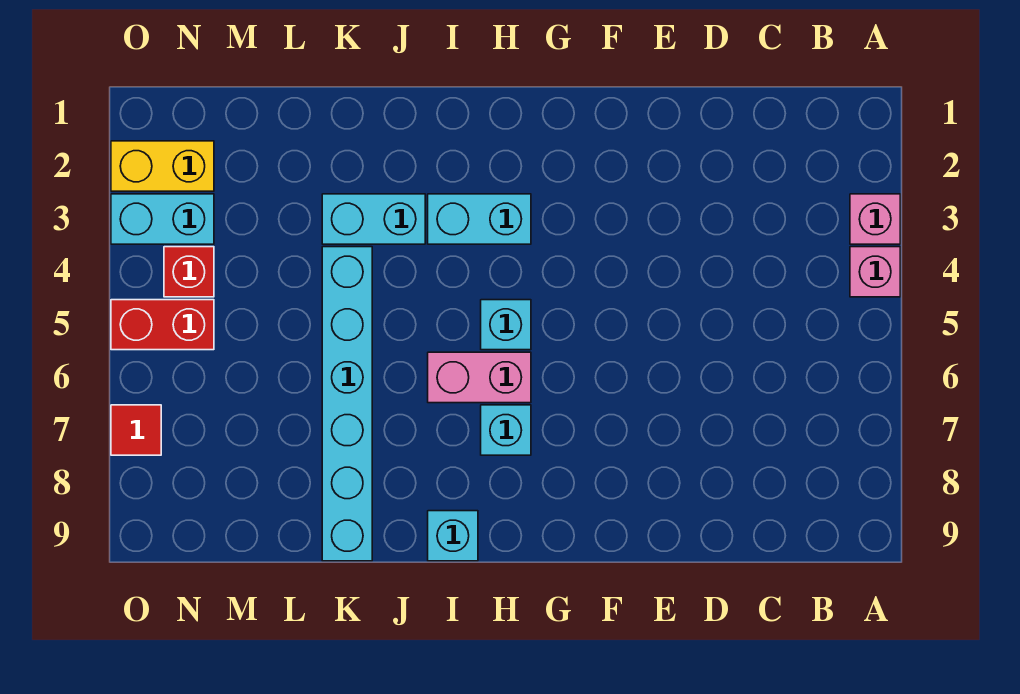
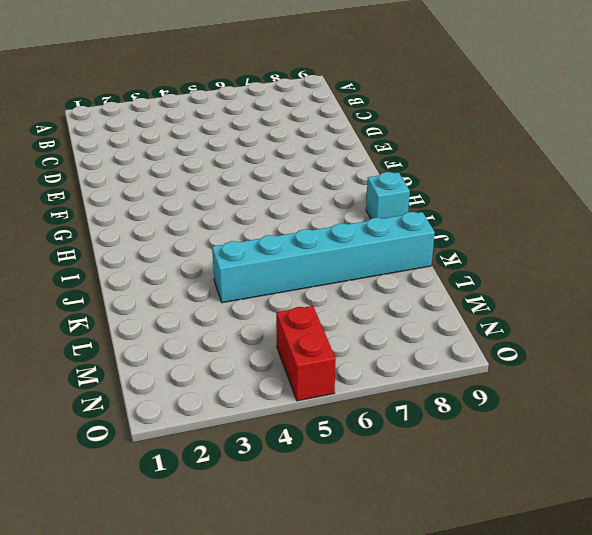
none -> pink brick A3 level 1
none -> pink brick A4 level 1
none -> cyan brick H3:I3 level 1

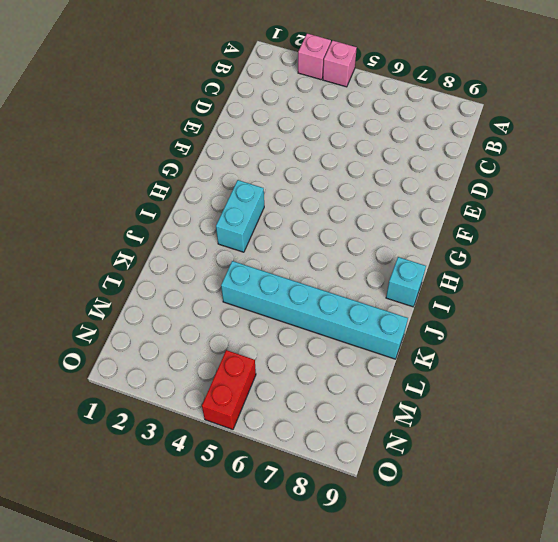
none -> cyan brick H5 level 1
none -> pink brick H6:I6 level 1
none -> cyan brick H7 level 1

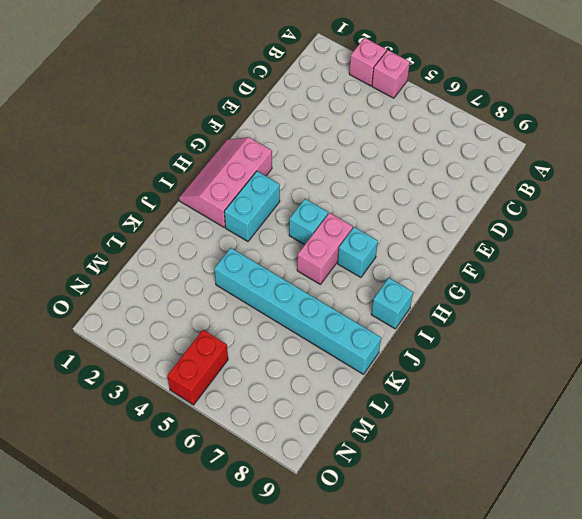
pink slope G1:I2 level 1 top 2 -> none
none -> cyan brick J3:K3 level 1
none -> yellow brick N2:O2 level 1
none -> cyan brick N3:O3 level 1

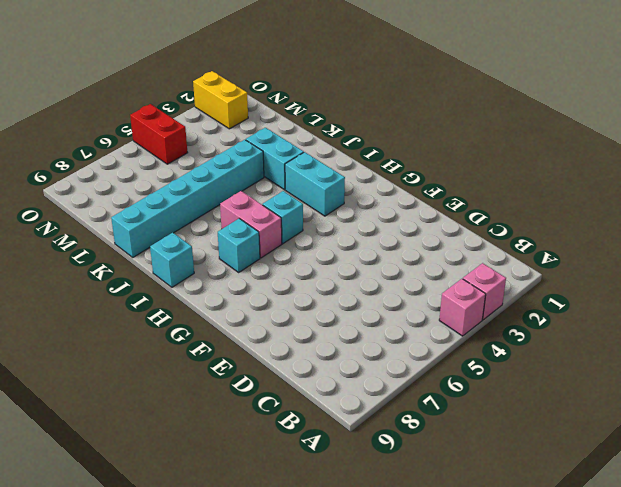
none -> cyan brick N3:O3 level 1
none -> red brick N4 level 1
none -> red tile O7 level 1

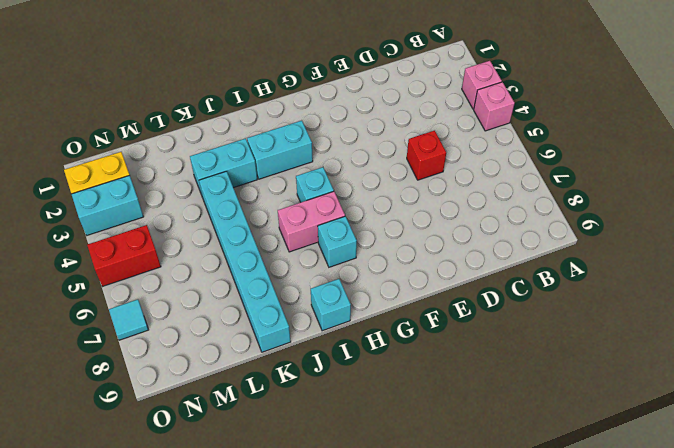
red brick D5 level 1 -> red brick N4 level 1
cyan tile O7 level 1 -> red tile O7 level 1

